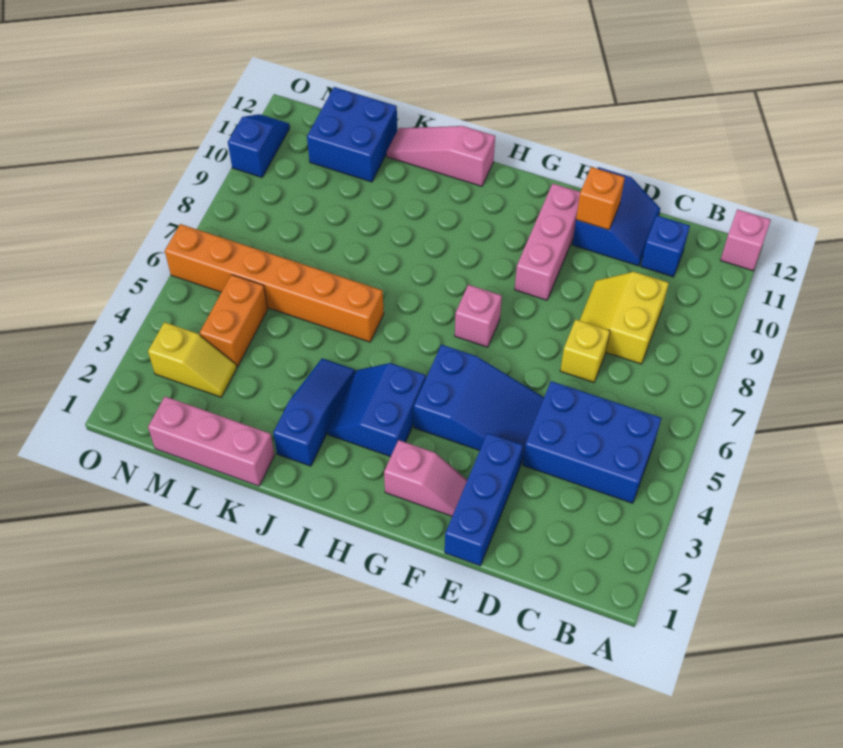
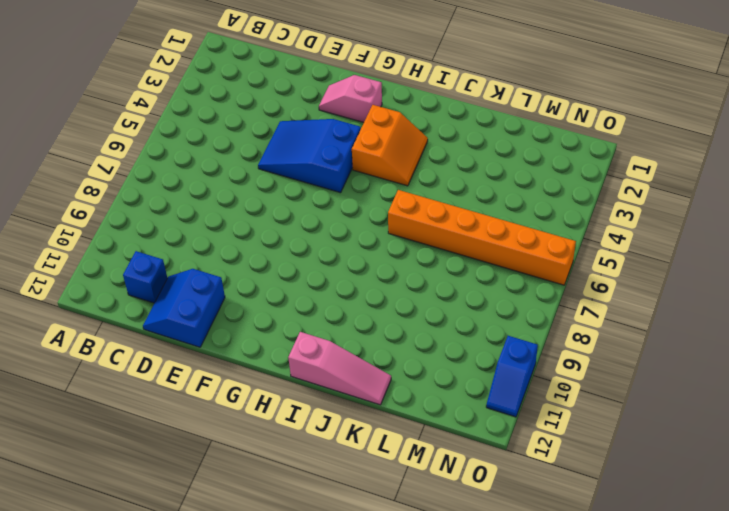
orange slope H3:I4 level 1 top H -> blue slope H3:I4 level 1 top H
none -> pink brick A12 level 1
none -> blue brick B4:D5 level 1
none -> yellow slope C8:D9 level 1 top C

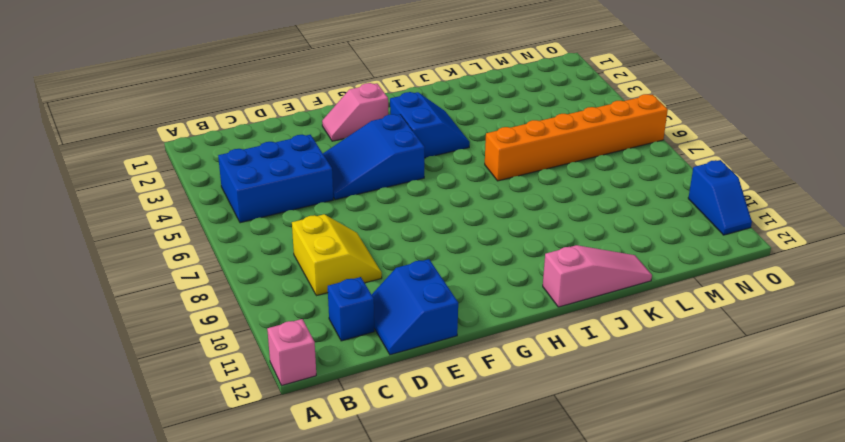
none -> yellow brick D7 level 1
none -> blue brick E1:E3 level 1
none -> pink brick F9:F11 level 1

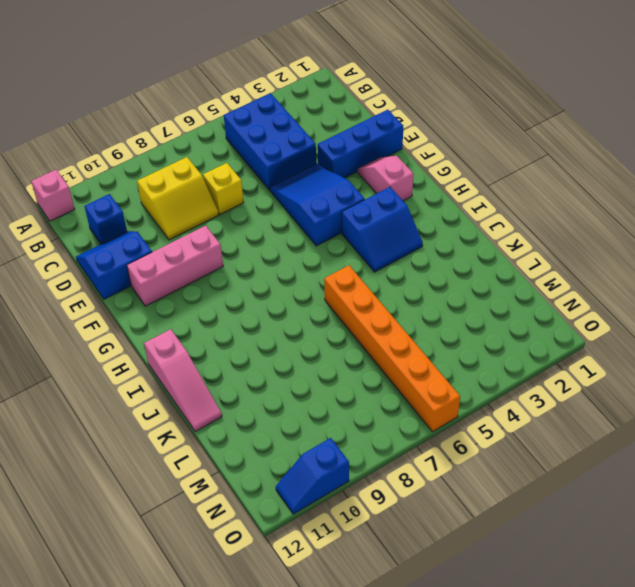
none -> pink brick G7 level 1
none -> blue slope J2:J4 level 1 top 2
none -> pink brick K1:M1 level 1

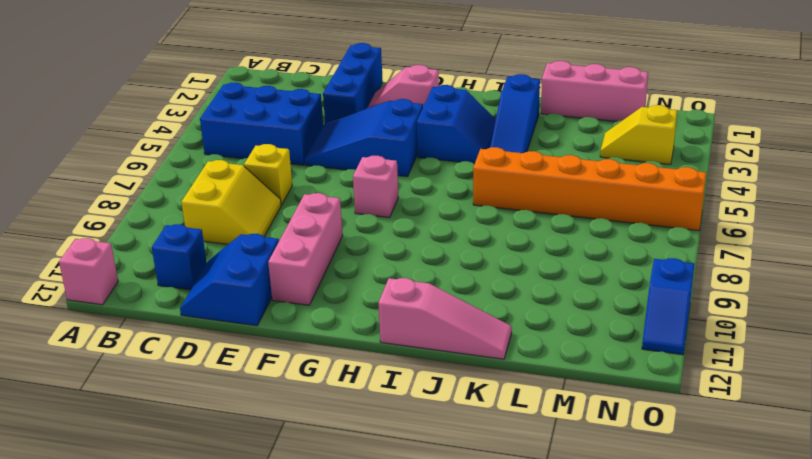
none -> blue brick L11:M12 level 1
none -> orange brick M4:M5 level 1
none -> orange brick E11 level 2

